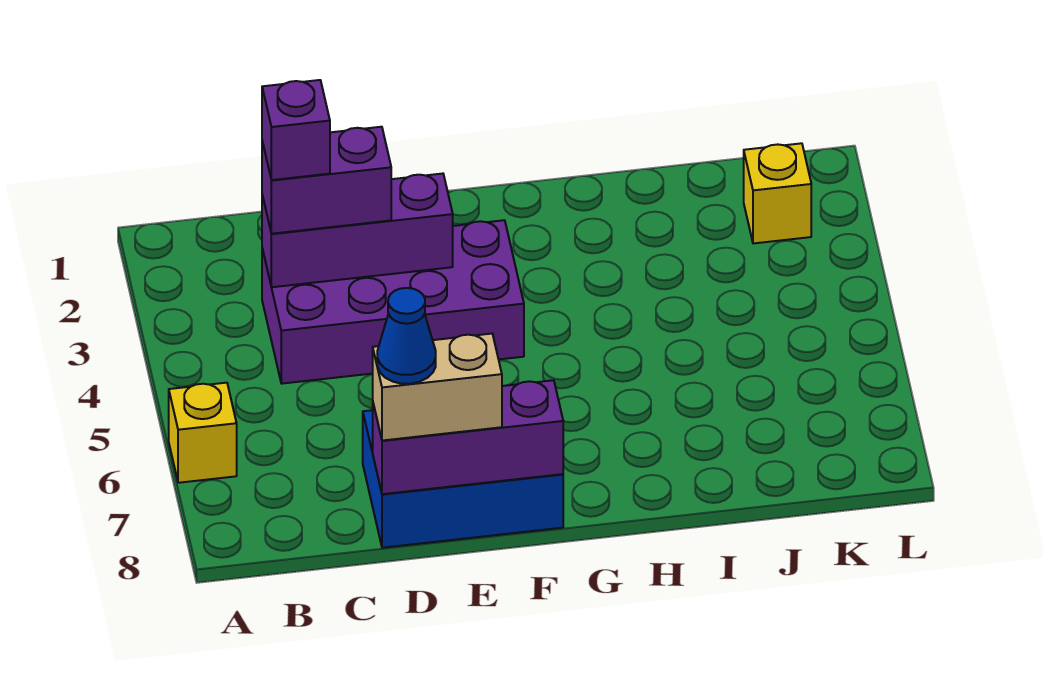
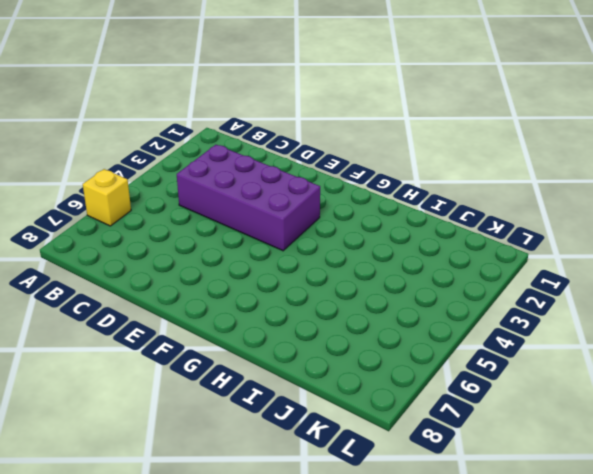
none -> blue brick D7:F8 level 1
none -> yellow brick K2 level 1

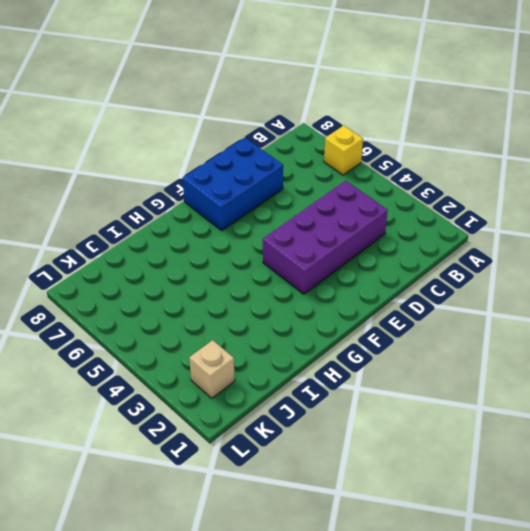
tan brick K2 level 1 -> yellow brick K2 level 1
none -> purple brick C3:E3 level 2
none -> purple brick D8:F8 level 2

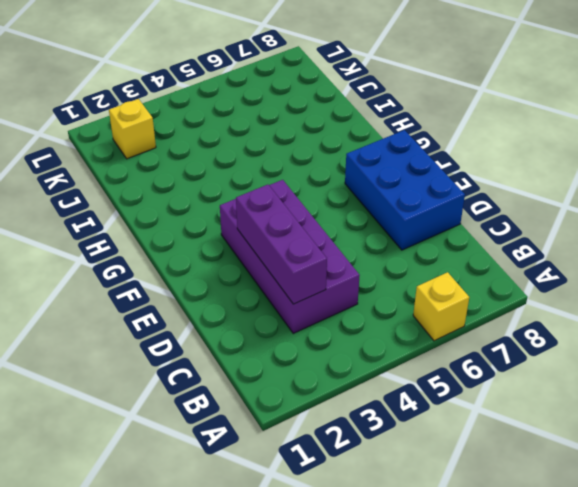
none -> purple brick D8:F8 level 2
none -> purple brick C3:D3 level 3

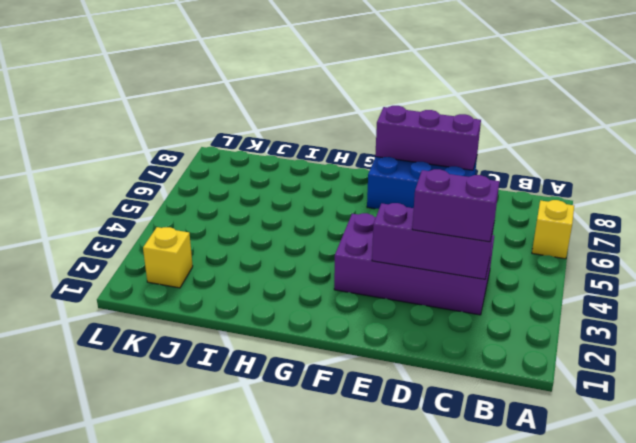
none -> tan brick D8:E8 level 3
none -> purple brick C3 level 4

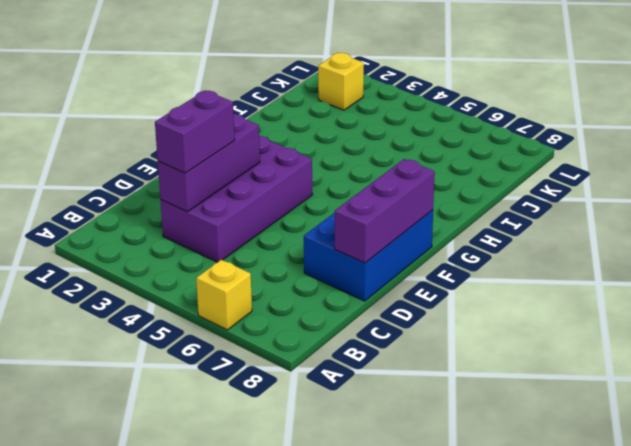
none -> tan brick D8:E8 level 3
none -> purple brick C3 level 4

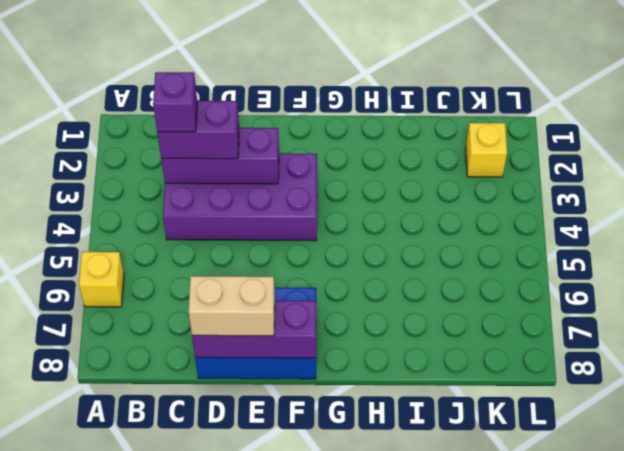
none -> blue cone D8 level 4

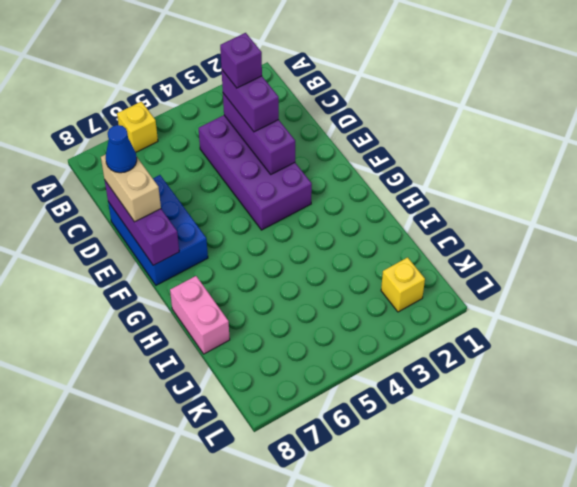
pink brick H8:I8 level 1 -> none

